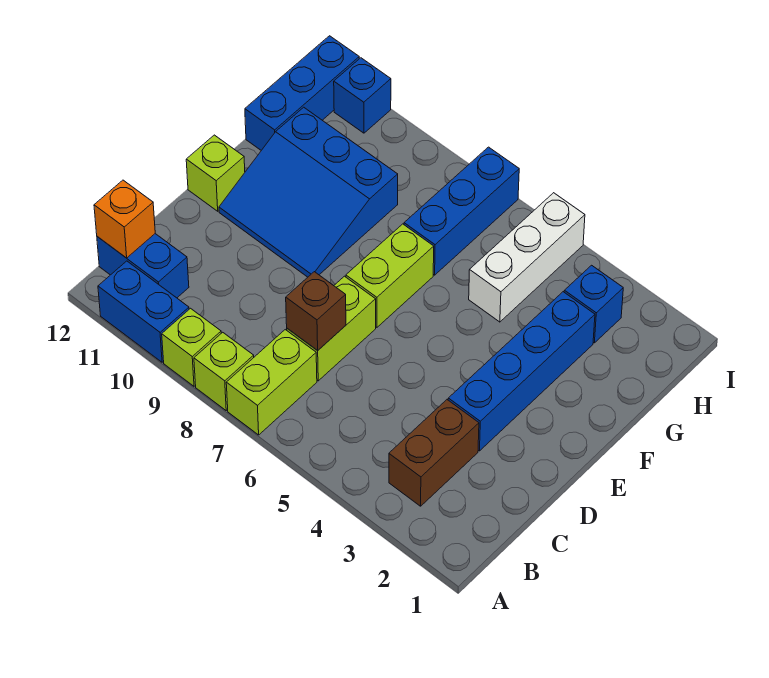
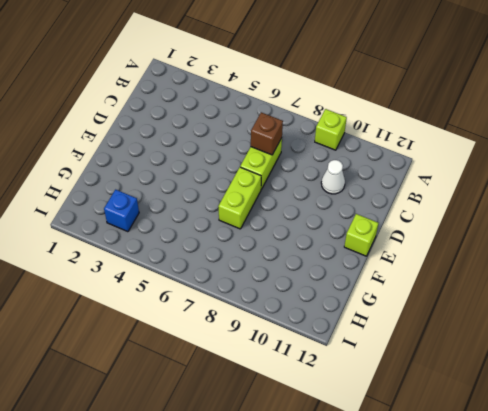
white cone C10 level 1 -> none
none -> lime brick A7:B7 level 1
none -> lime brick A8 level 1
none -> blue brick A10:A11 level 1

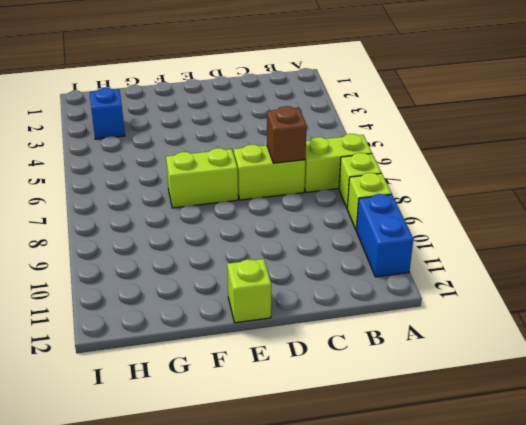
none -> brown brick B3:C3 level 1
none -> blue brick B11:B12 level 1
none -> blue brick D3:G3 level 1

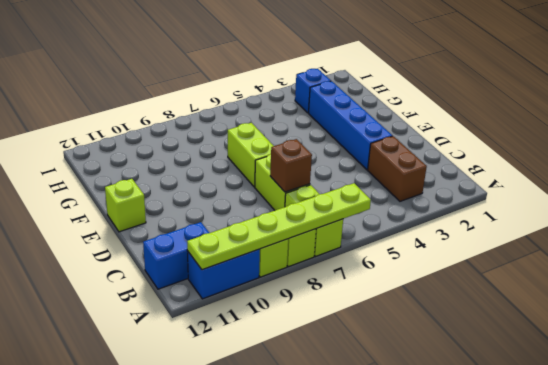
lime plate A6:A11 level 2 -> none
none -> blue slope E9:G11 level 1 top G
none -> white brick G5:I5 level 1
none -> blue brick G7:I7 level 1

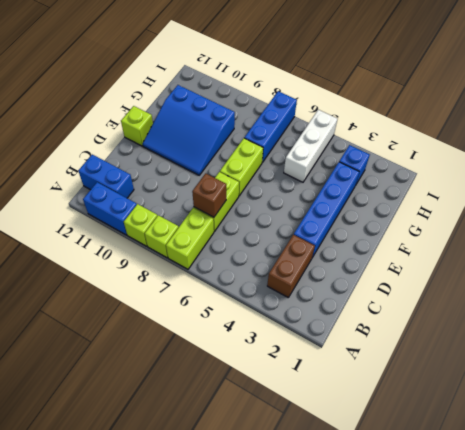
none -> blue brick G12:I12 level 1
none -> blue brick I11 level 1
none -> orange brick B12 level 2

